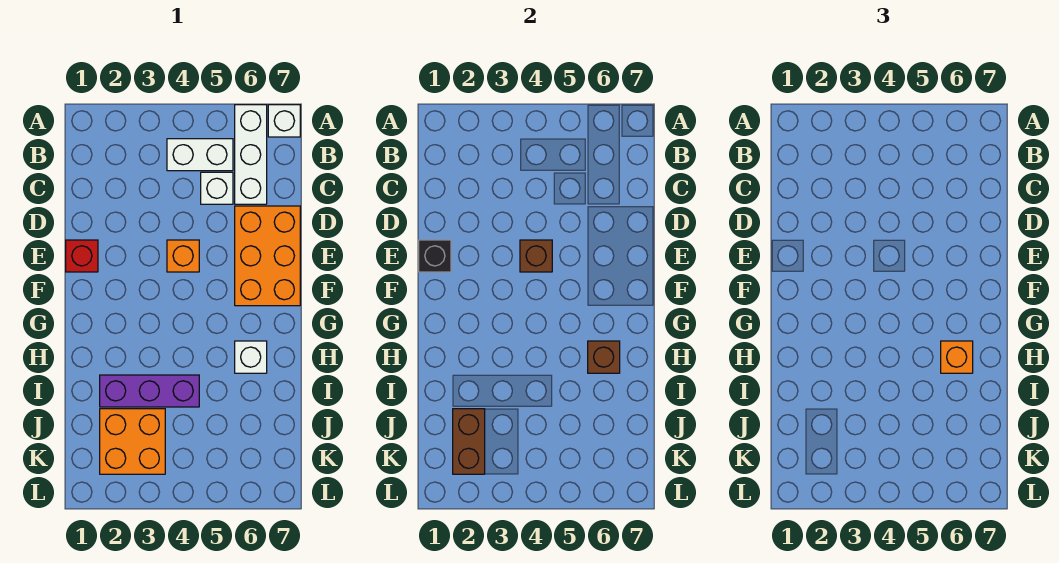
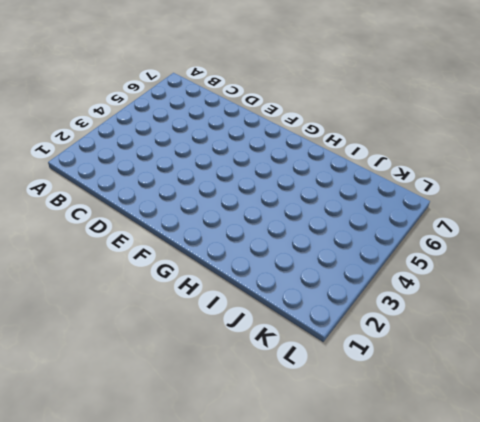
none -> white brick A6:C6 level 1
none -> white brick A7 level 1
none -> white brick B4:B5 level 1

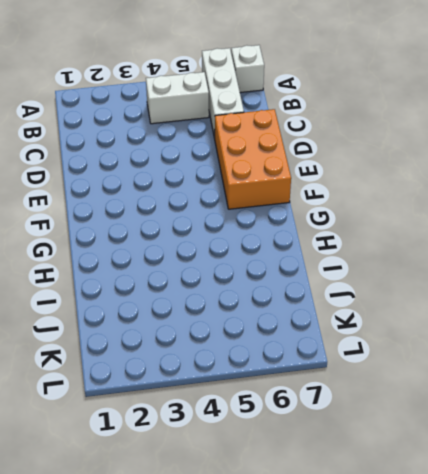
none -> white brick C5 level 1
none -> red brick E1 level 1
none -> orange brick E4 level 1

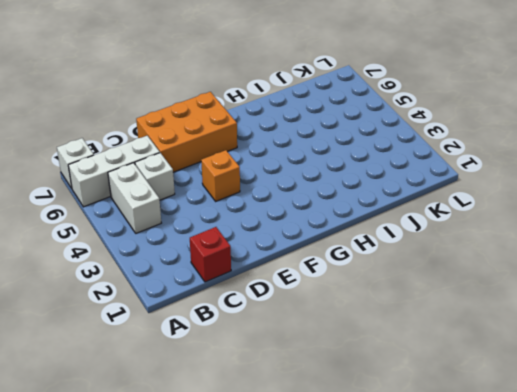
red brick C1 level 1 -> red brick E1 level 1
none -> white brick H6 level 1
none -> purple brick I2:I4 level 1
none -> orange brick J2:K3 level 1

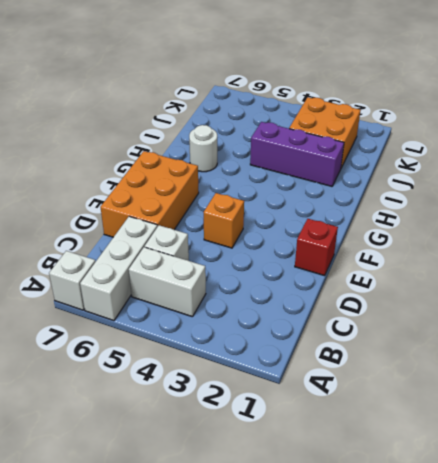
white round brick H6 level 1 -> white brick H6 level 1
none -> black brick E1 level 2
none -> brown brick E4 level 2
none -> brown brick H6 level 2

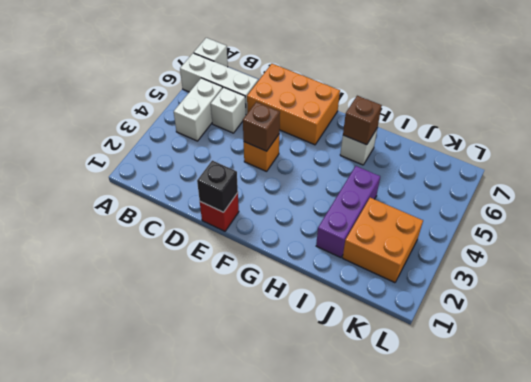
none -> brown brick J2:K2 level 2
none -> orange brick H6 level 3

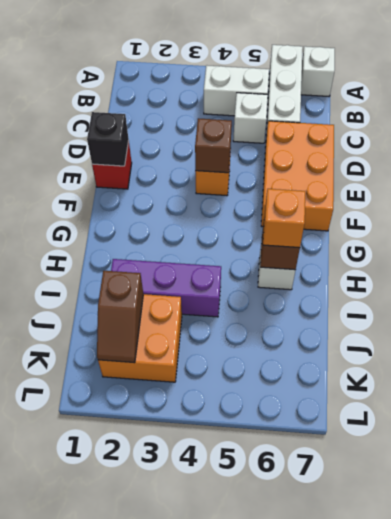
brown slope J2:K2 level 2 top J -> brown brick J2:K2 level 2

